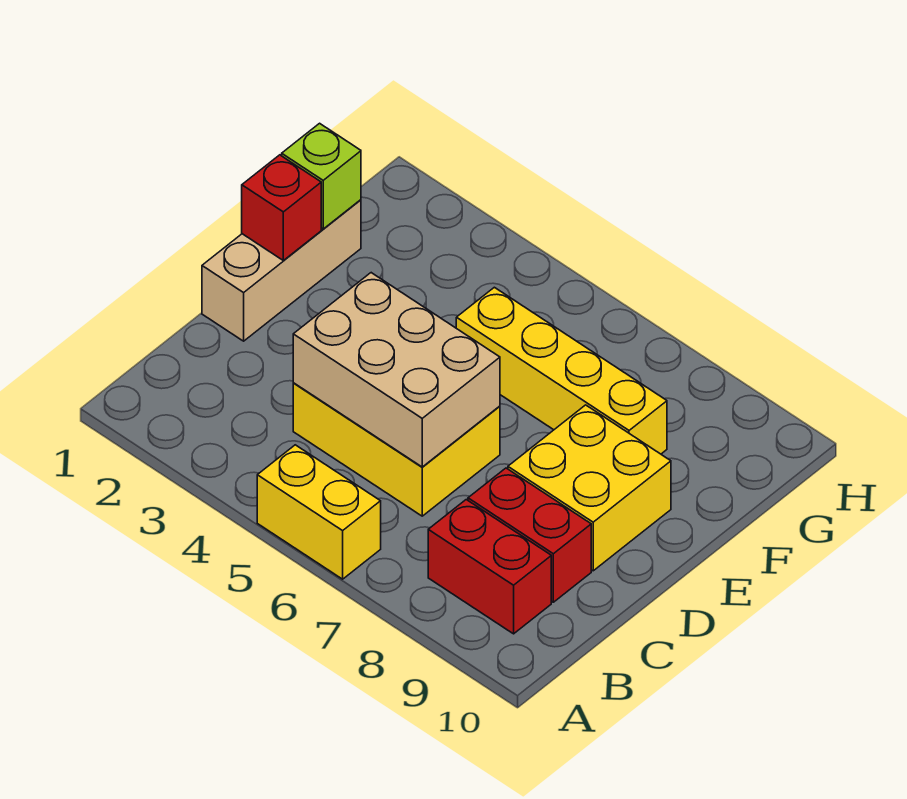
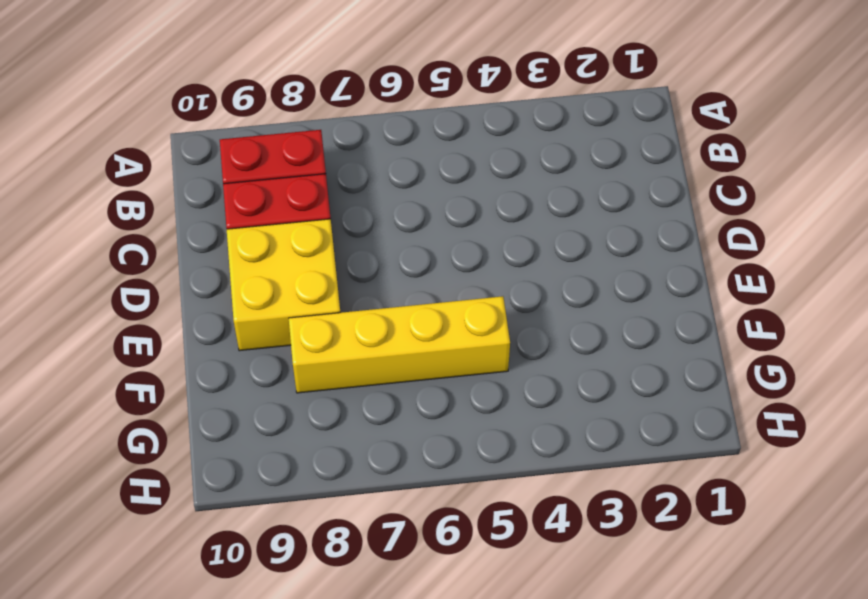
none -> yellow brick A5:A6 level 1
none -> yellow brick C4:D6 level 1

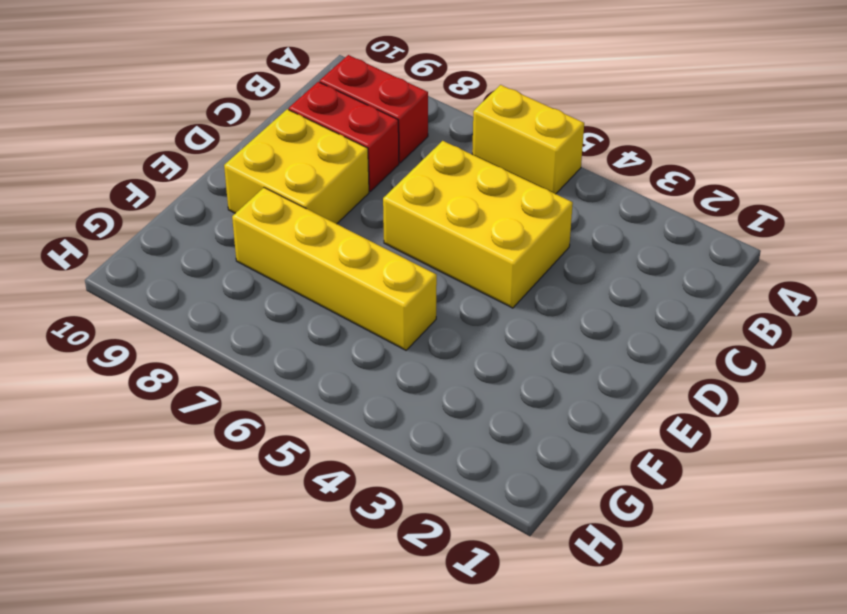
none -> tan brick D1:F1 level 1
none -> tan brick C4:D6 level 2

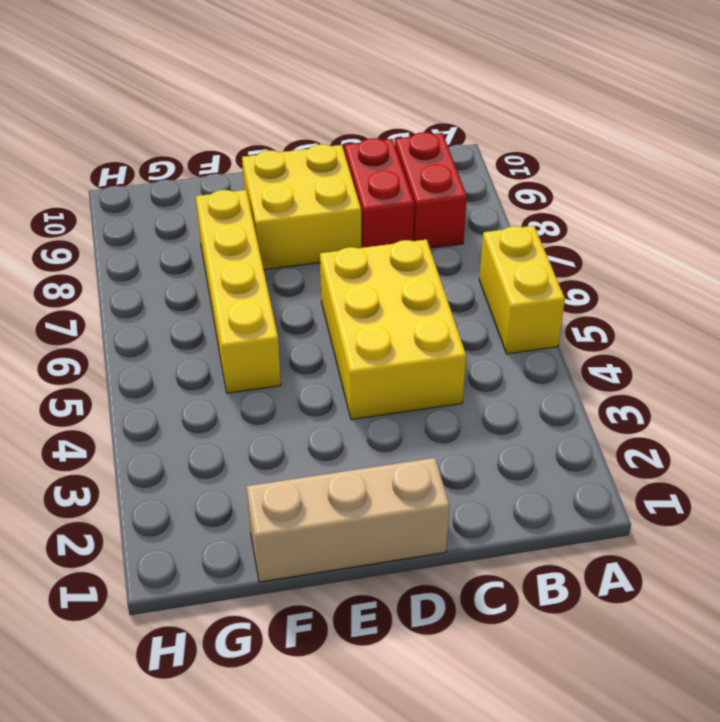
none -> tan brick C4:D6 level 2
none -> red brick E1 level 2

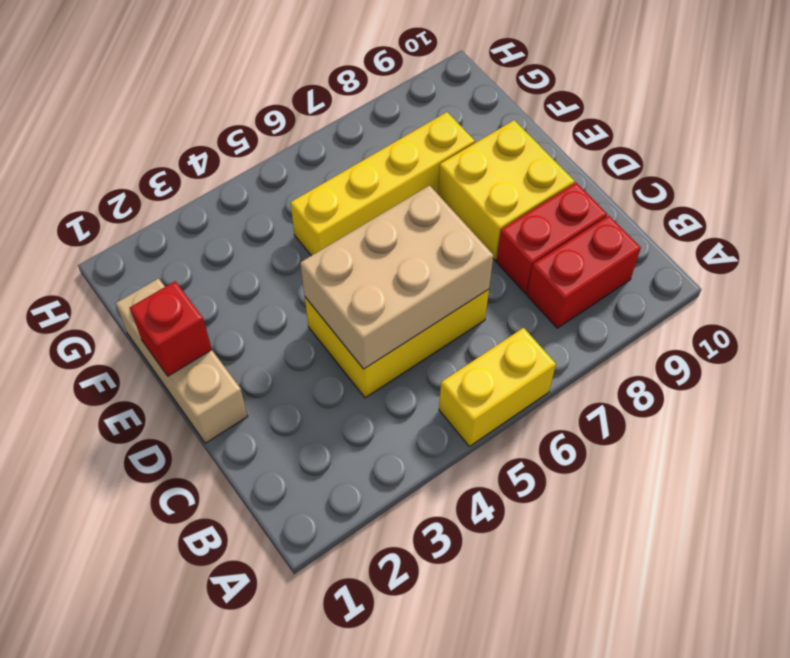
none -> lime brick F1 level 2

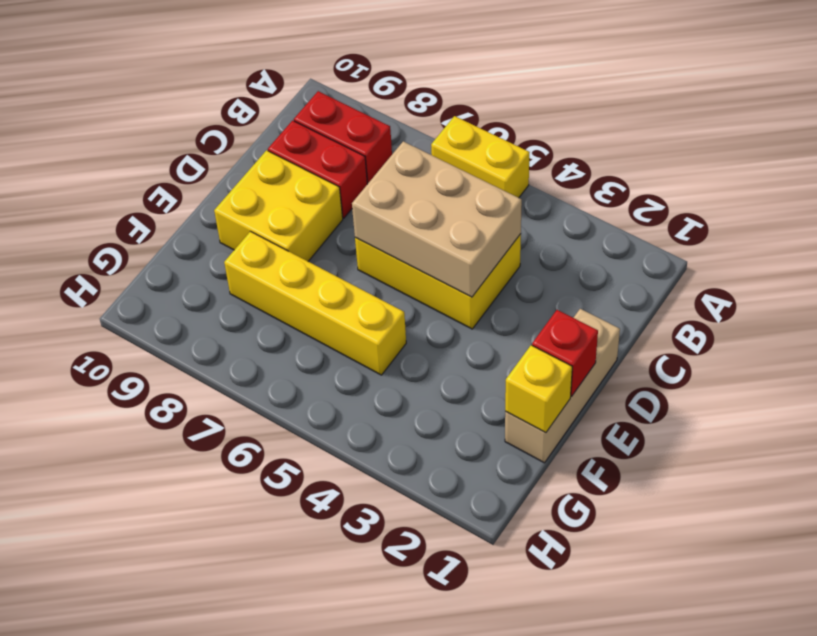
yellow brick F1 level 2 -> lime brick F1 level 2

